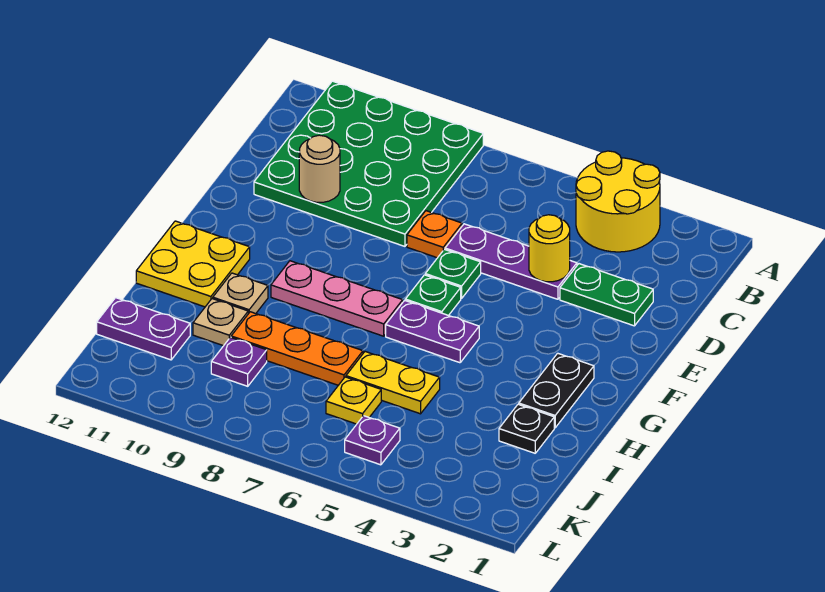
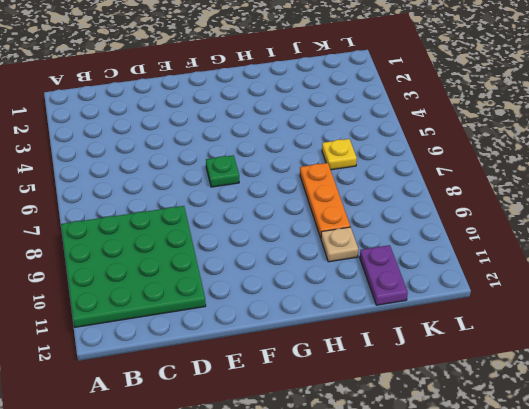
none -> yellow round brick A3:B4 level 1
none -> green plate D2:D3 level 1
none -> purple plate D4:D6 level 1

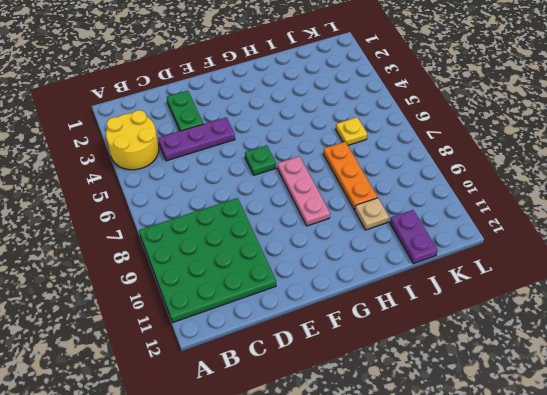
purple plate C4:E4 level 1 -> purple plate D4:D6 level 1
none -> orange plate D7 level 1
none -> green plate E6 level 1
none -> black plate G2:H2 level 1

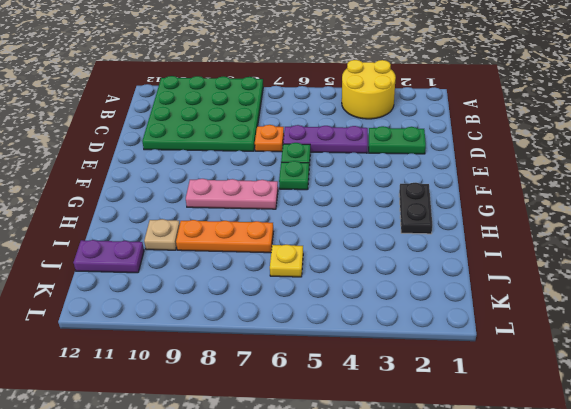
none -> purple plate G5:G6 level 1
none -> yellow plate G11:H12 level 1
none -> tan plate H10 level 1

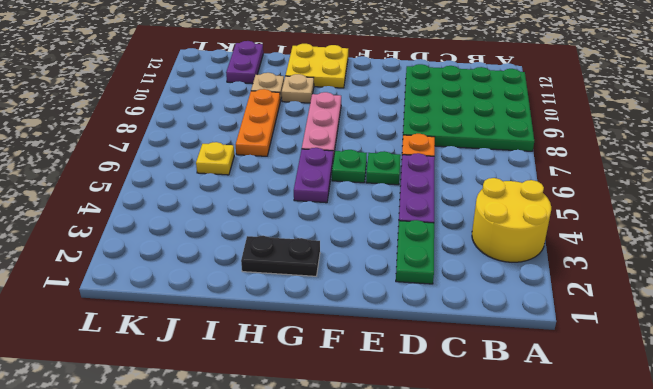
none -> black plate I2 level 1
none -> yellow plate I5:I6 level 1
none -> purple plate J9 level 1

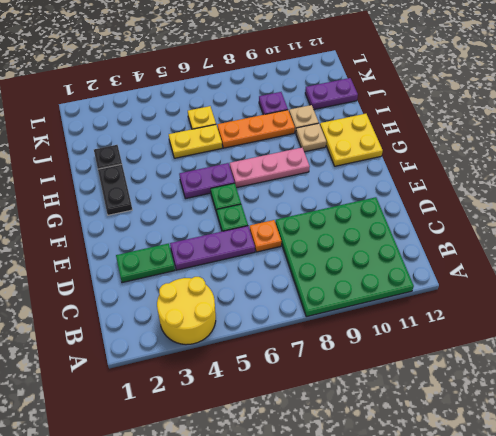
none -> purple plate K5 level 1
none -> yellow round brick D4 level 2
none -> tan round brick D10 level 2

